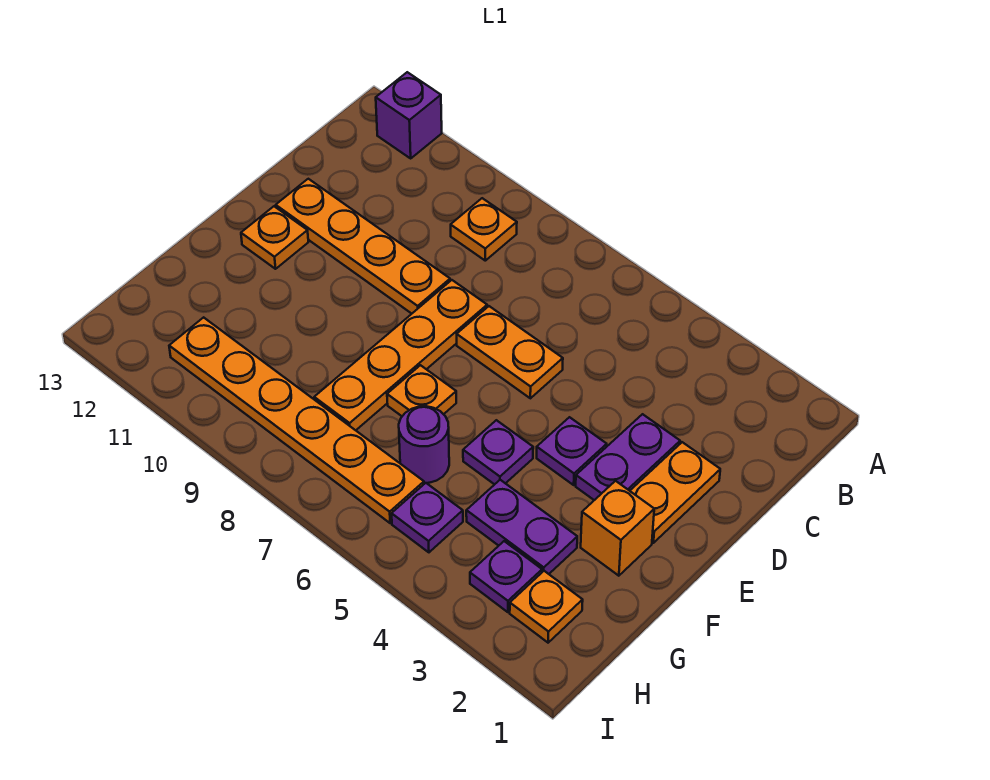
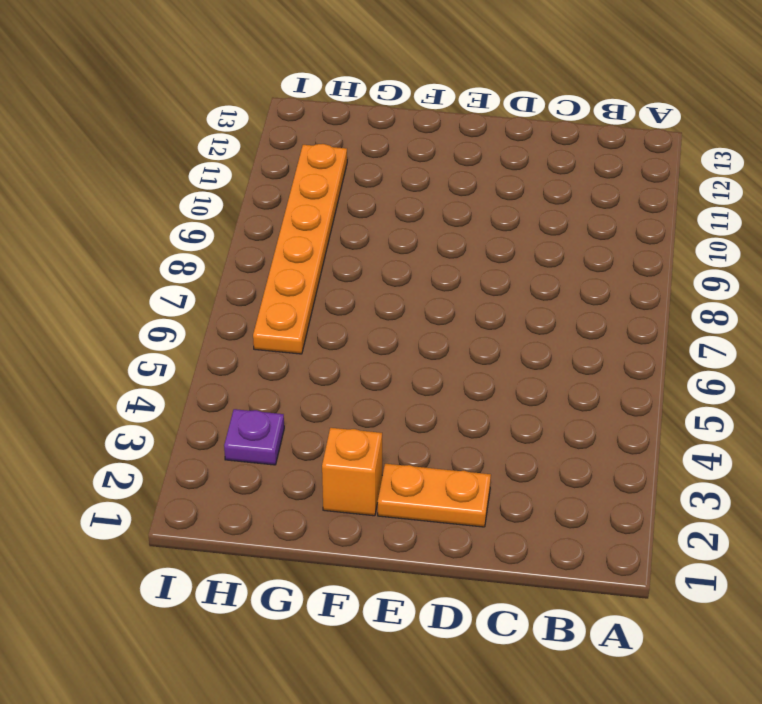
none -> purple brick A12 level 1
none -> orange plate B9 level 1
none -> purple plate D3:E3 level 1

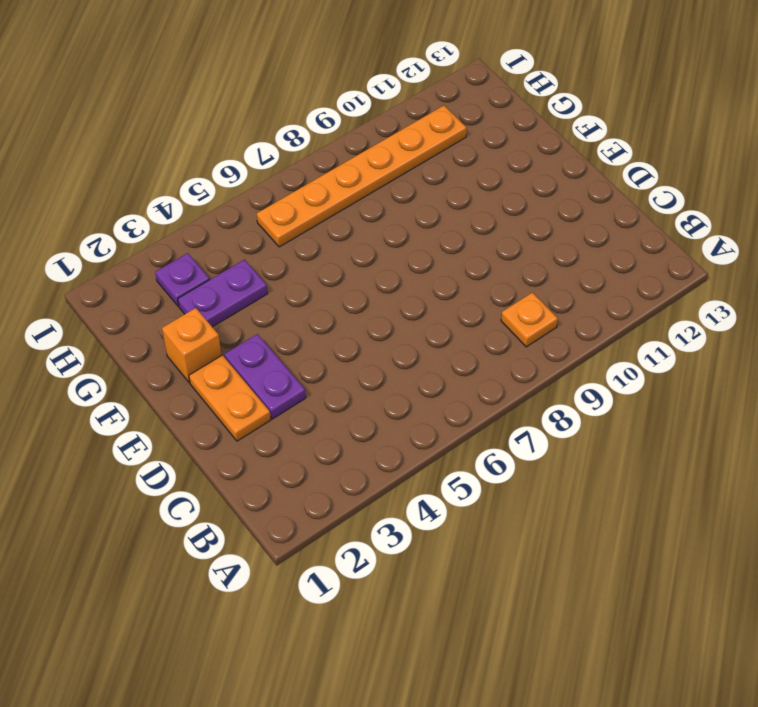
none -> purple brick A12 level 1
none -> orange plate D6:D7 level 1
none -> orange plate D8:G8 level 1

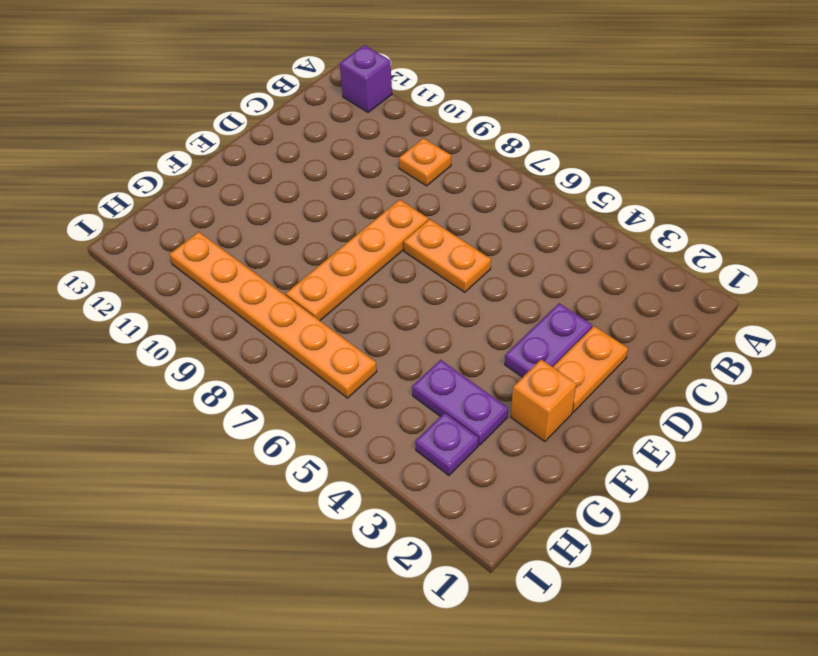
none -> orange plate D9:D12 level 1
none -> purple plate E4 level 1
none -> orange plate E12 level 1

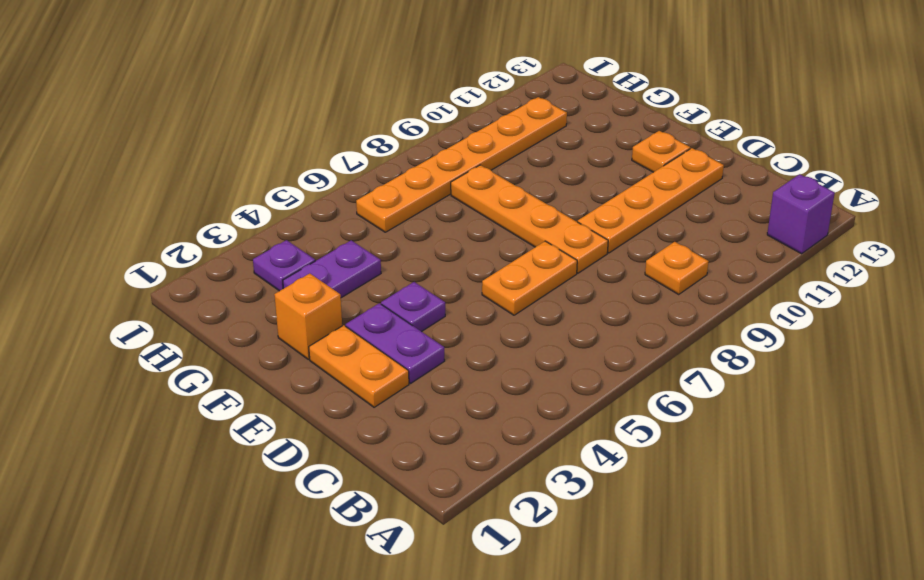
none -> purple plate F5 level 1
none -> orange plate F7 level 1
none -> purple round brick G6 level 1

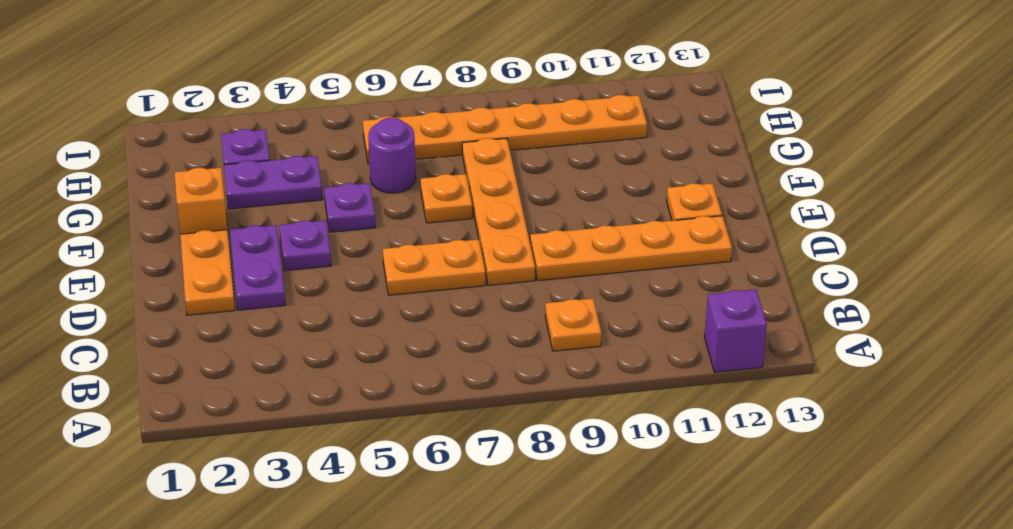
none -> orange plate H2 level 1
none -> purple plate H5 level 1

